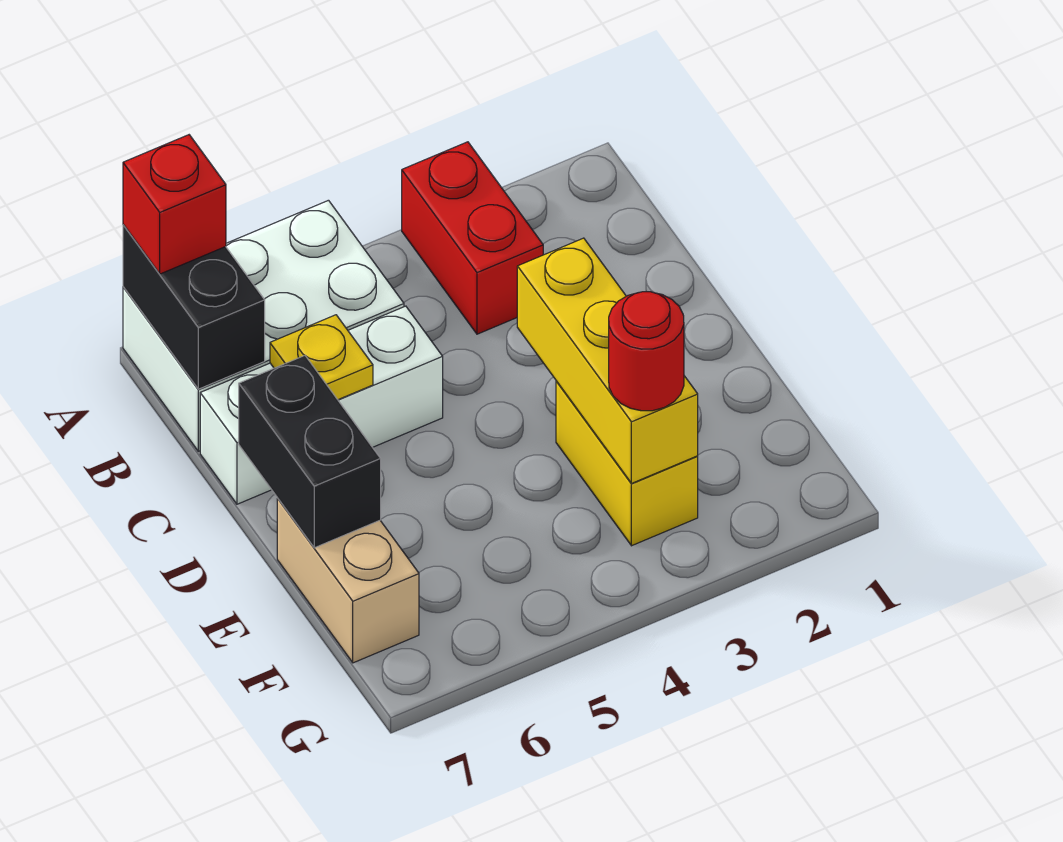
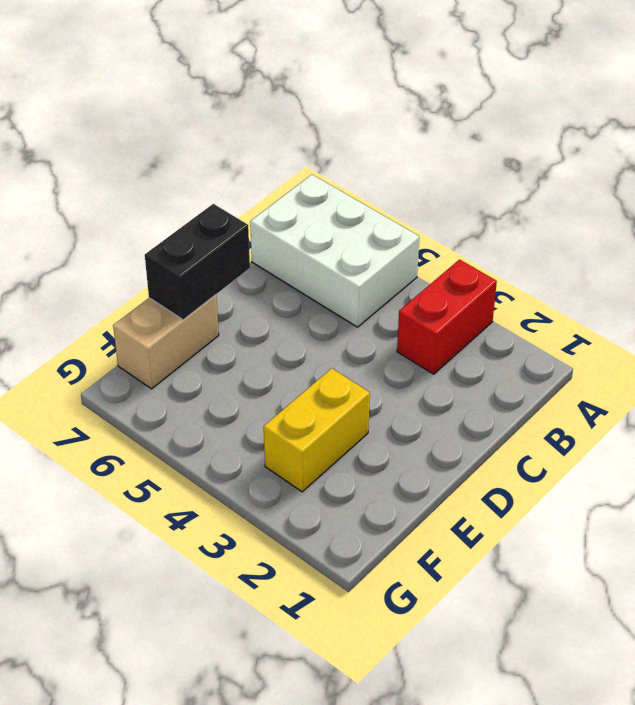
none -> white brick C5:C7 level 1
none -> black brick A7:B7 level 2

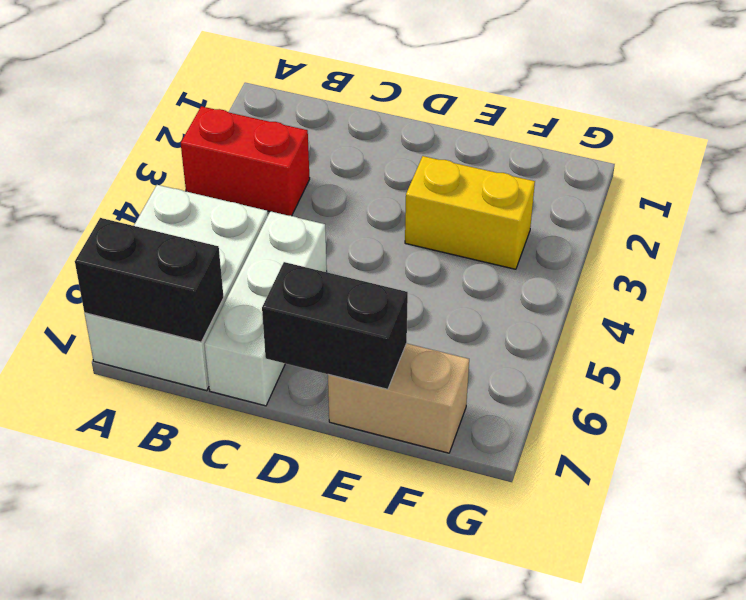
none -> yellow plate C6 level 2
none -> yellow brick D3:F3 level 2

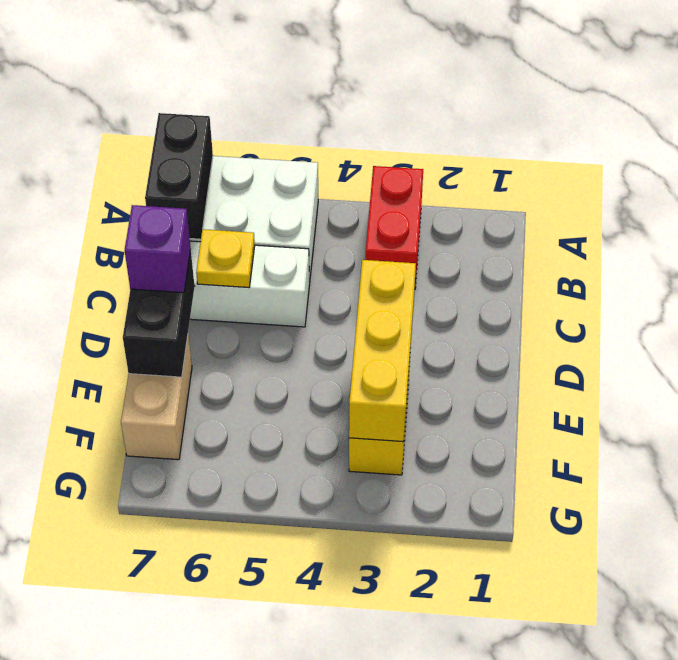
purple brick D7 level 3 -> none
none -> red brick A7 level 3
none -> red round brick F3 level 3

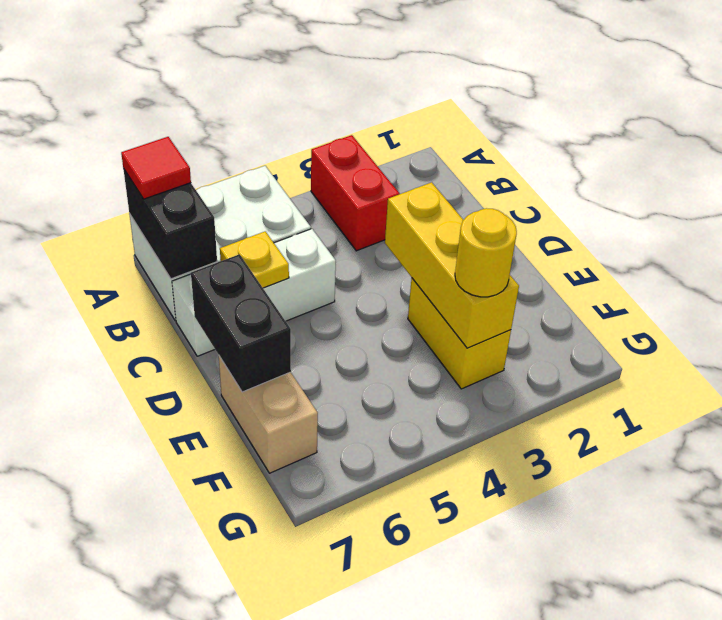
red tile A7 level 3 -> red brick A7 level 3
yellow round brick F3 level 3 -> red round brick F3 level 3

